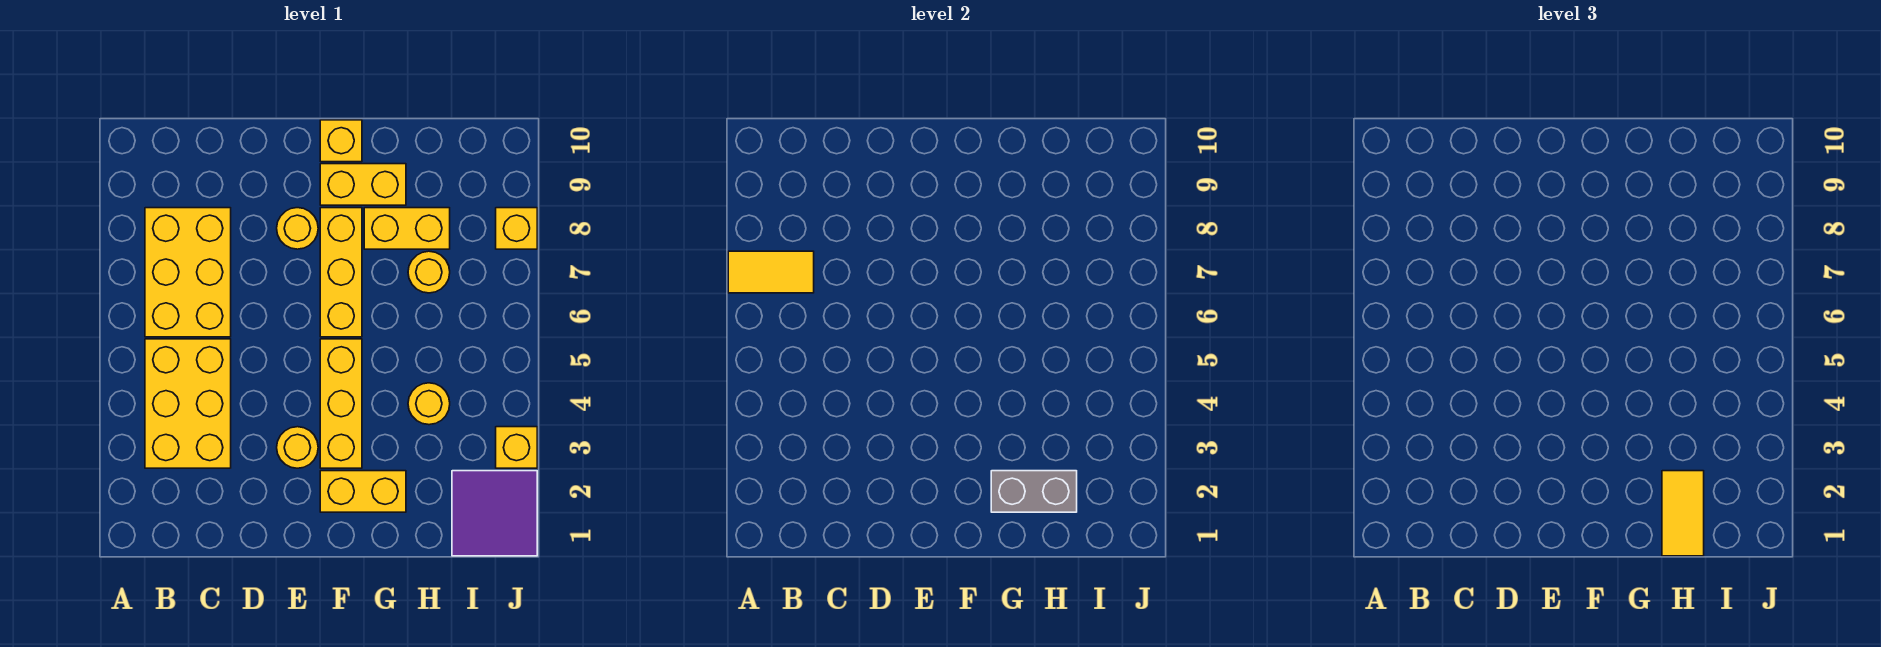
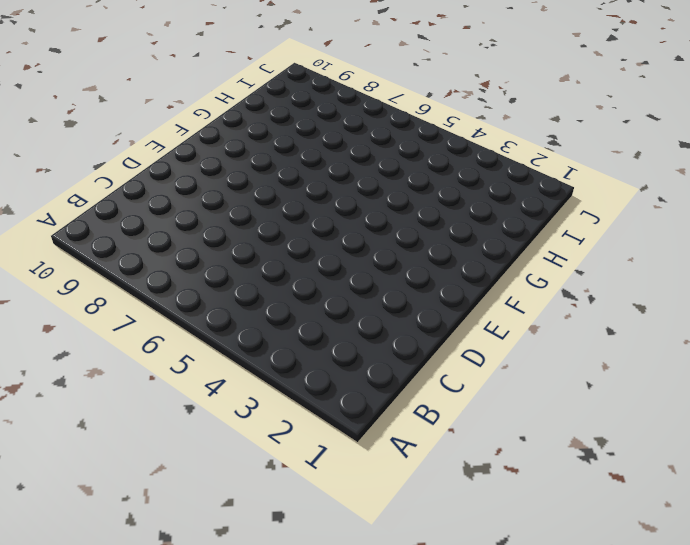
none -> yellow brick B3:C5 level 1
none -> yellow brick B6:C8 level 1
none -> yellow round brick E3 level 1

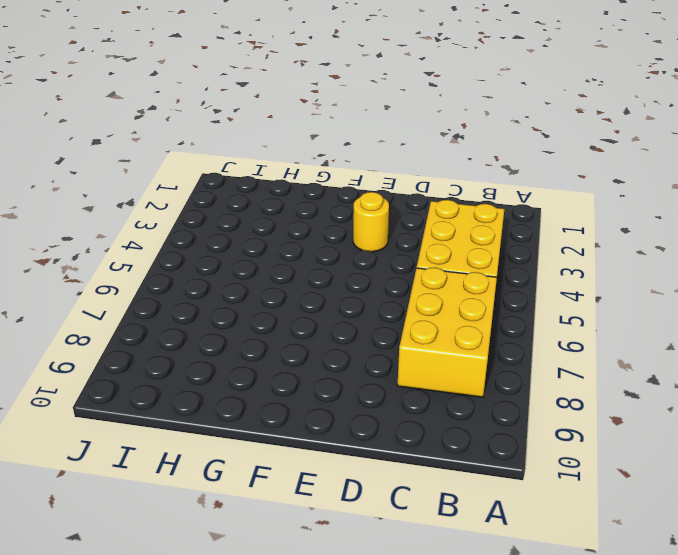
none -> yellow round brick E8 level 1
none -> yellow brick F2:G2 level 1
none -> yellow brick F3:F5 level 1

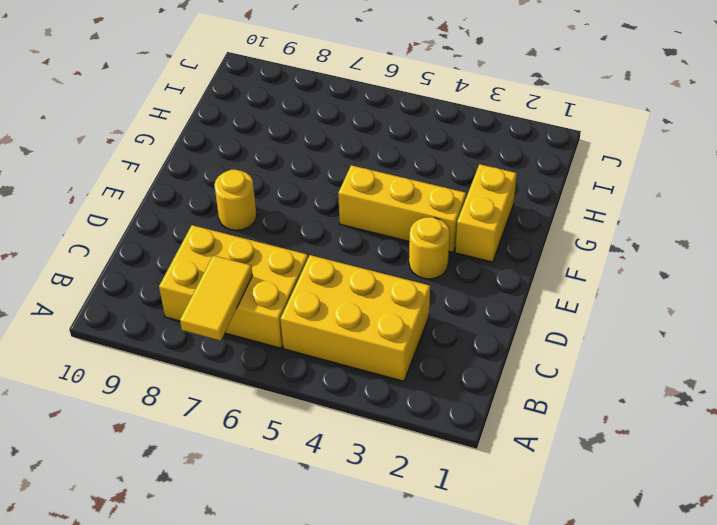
none -> yellow brick F6:F8 level 1
none -> yellow brick F9:G9 level 1
none -> yellow brick F10 level 1

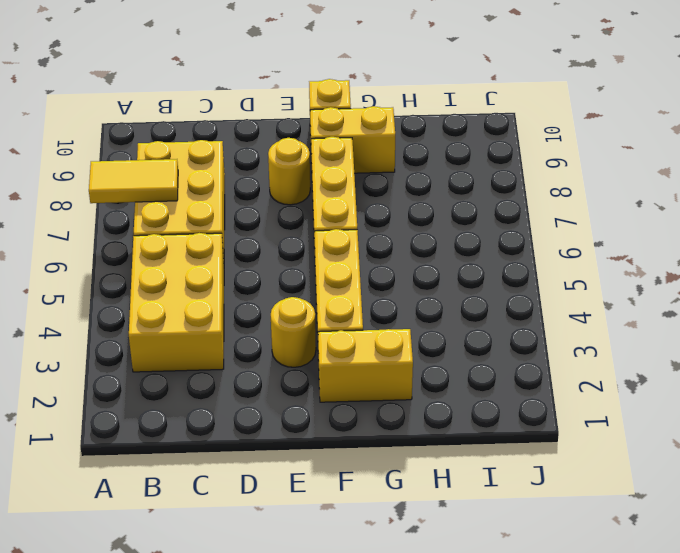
none -> yellow brick G8:H8 level 1
none -> yellow round brick H4 level 1
none -> yellow round brick H7 level 1

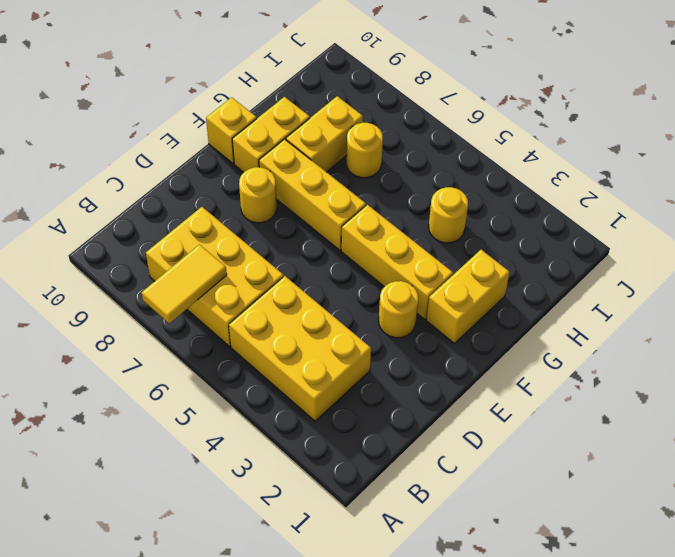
none -> purple tile I1:J2 level 1
none -> yellow brick J3 level 1
none -> yellow brick J8 level 1

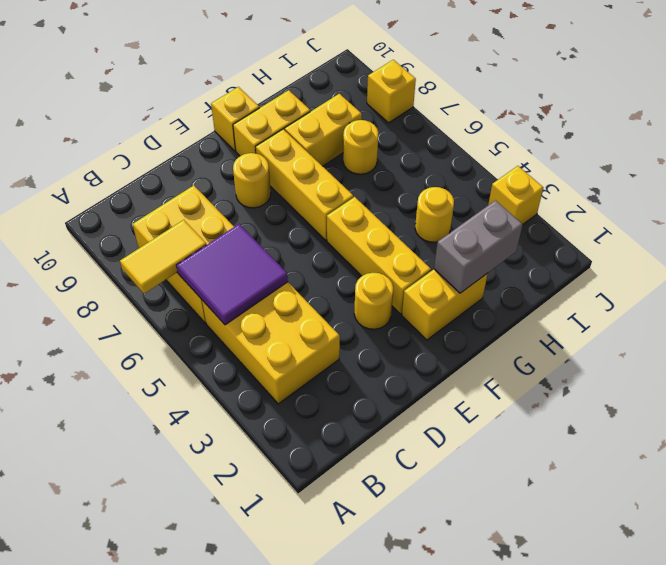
purple tile B5:C6 level 2 -> purple tile I1:J2 level 1
none -> yellow tile H1:H2 level 3

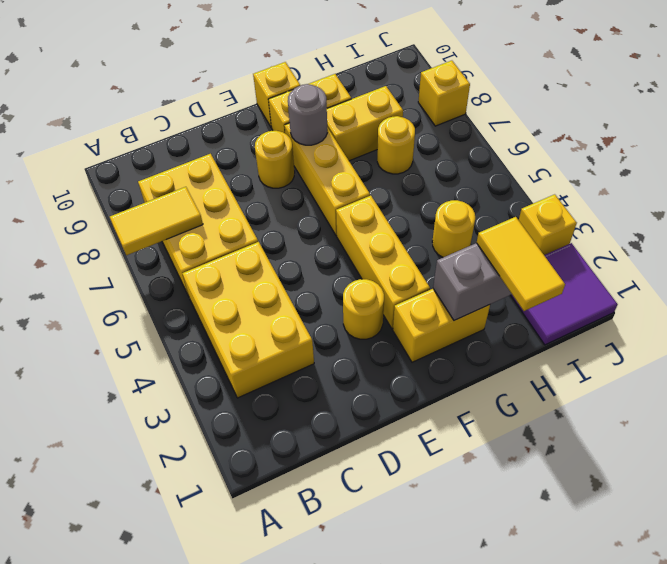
grey round brick F8 level 2 -> none

